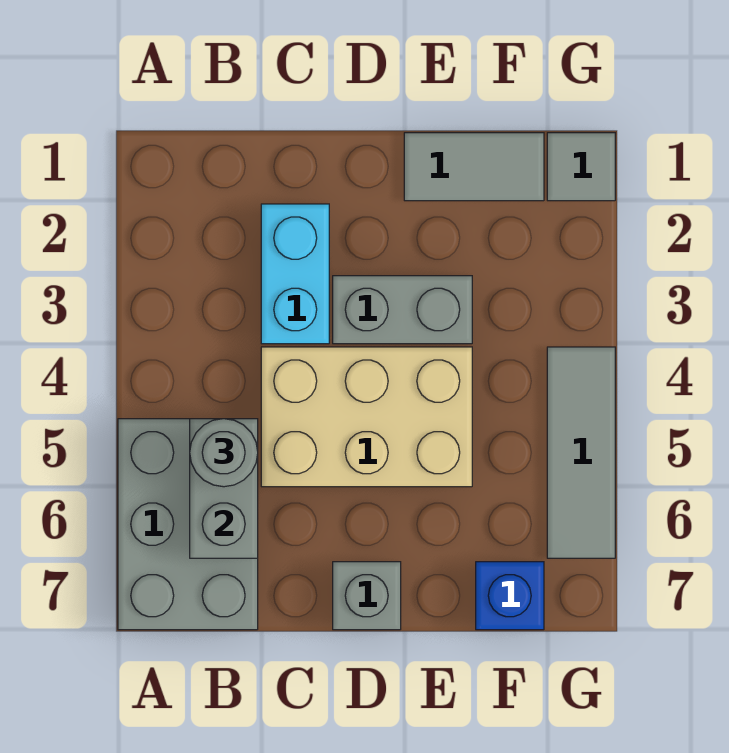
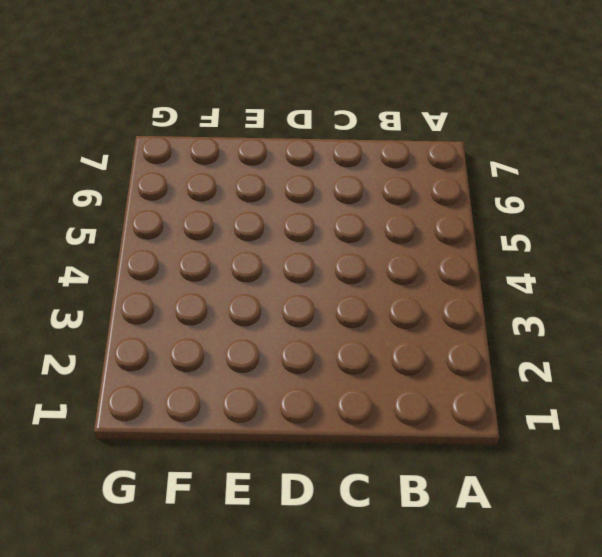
none -> grey brick A5:B7 level 1
none -> cyan brick C2:C3 level 1

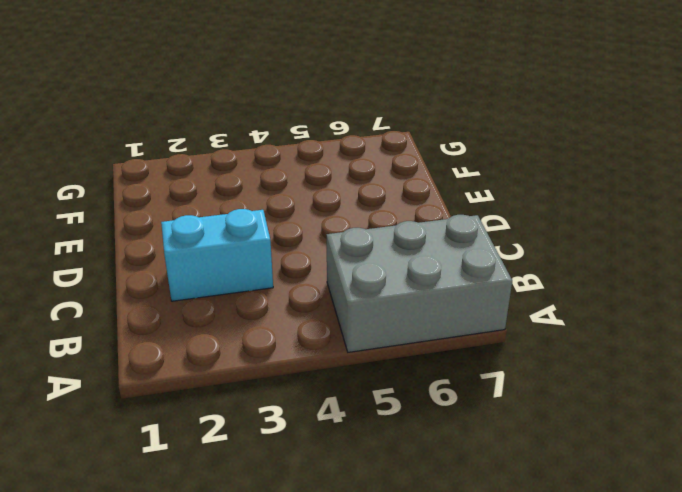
none -> tan brick C4:E5 level 1
none -> grey brick D3:E3 level 1

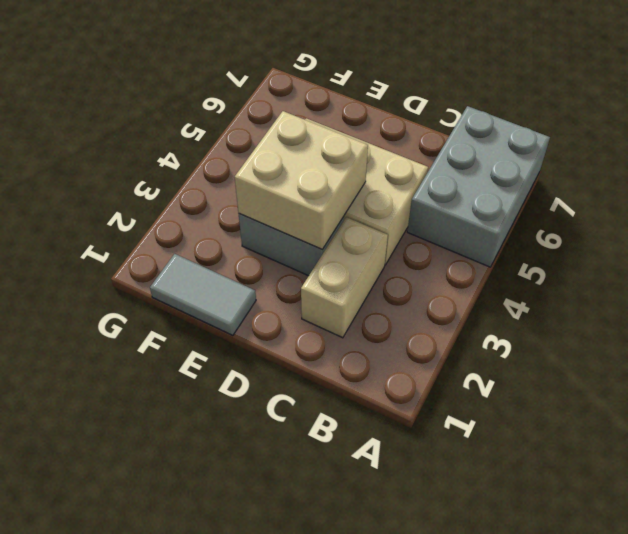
tan brick C2:C3 level 1 -> cyan brick C2:C3 level 1
tan brick D3:E4 level 2 -> none
none -> grey brick D7 level 1
none -> blue brick F7 level 1

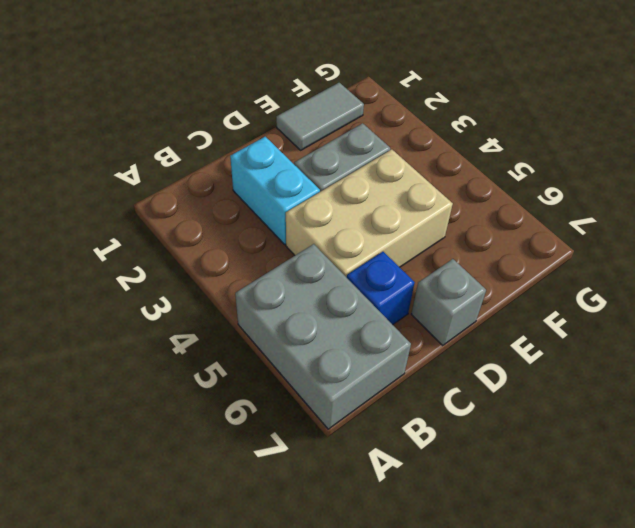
blue brick C6 level 1 -> blue brick F7 level 1
none -> grey tile G1 level 1
none -> grey tile G4:G6 level 1

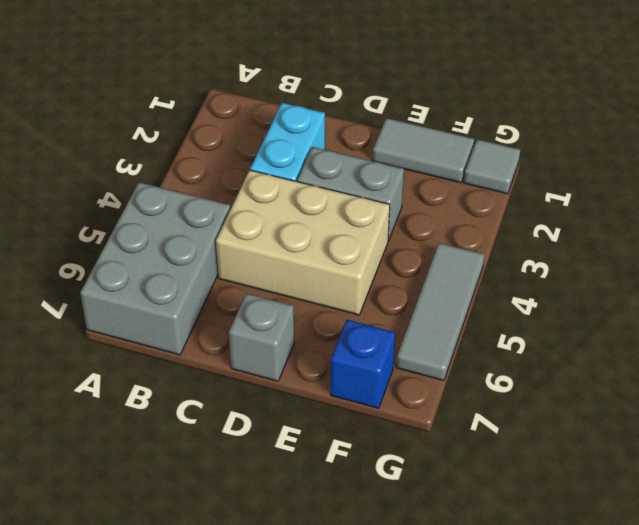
none -> grey brick B5:B6 level 2
none -> grey round brick B5 level 3

